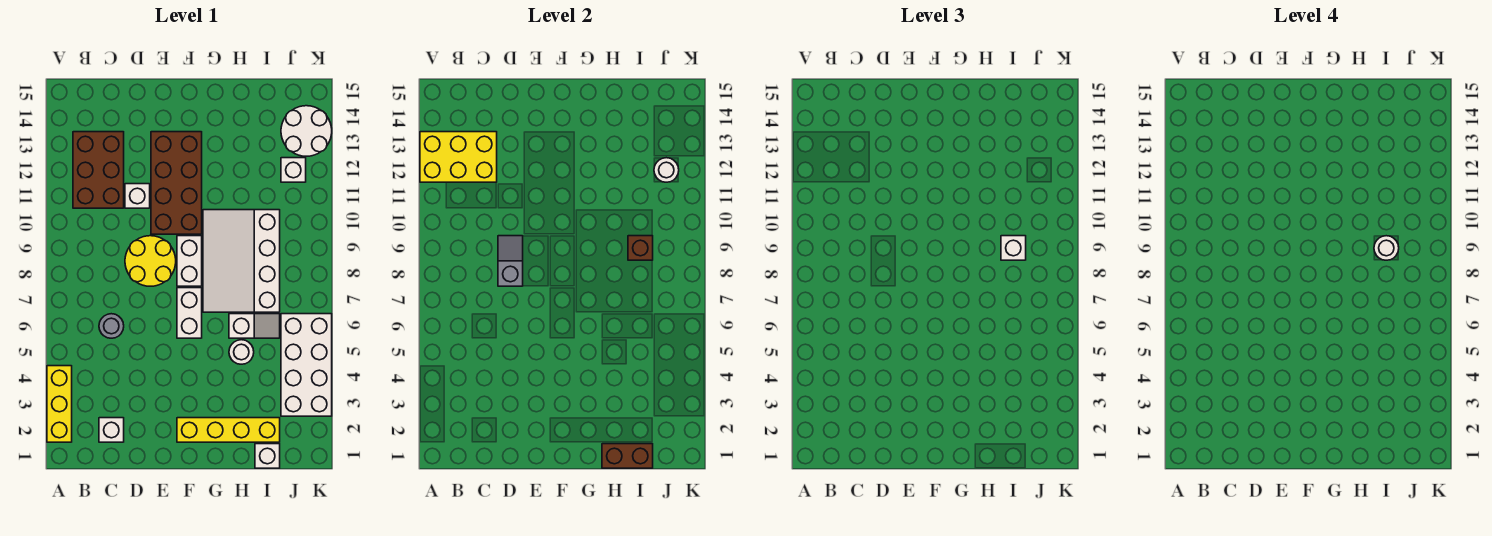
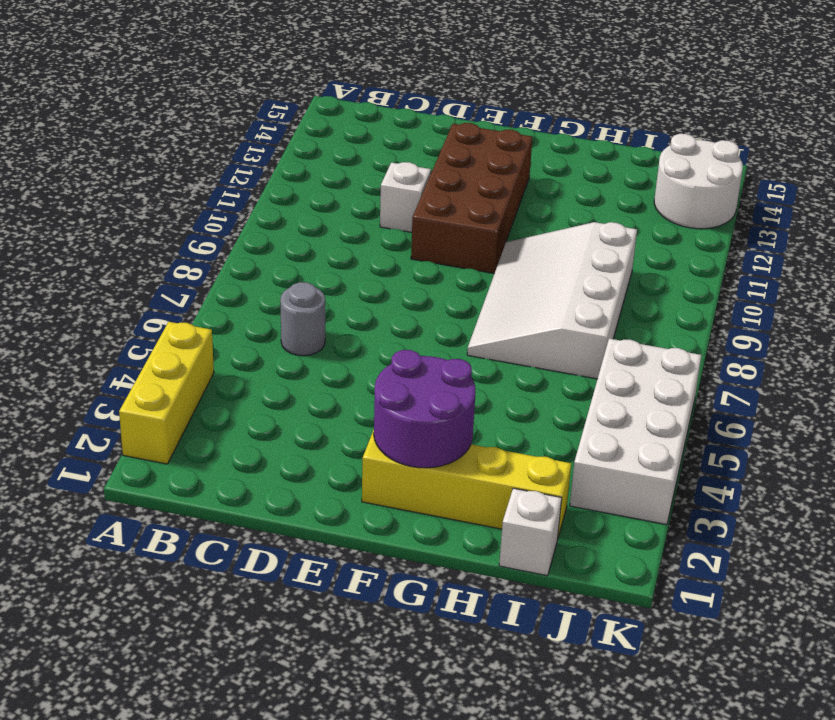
purple round brick F2:G3 level 2 -> none
none -> brown brick B11:C13 level 1
none -> white brick C2 level 1
none -> yellow round brick D8:E9 level 1

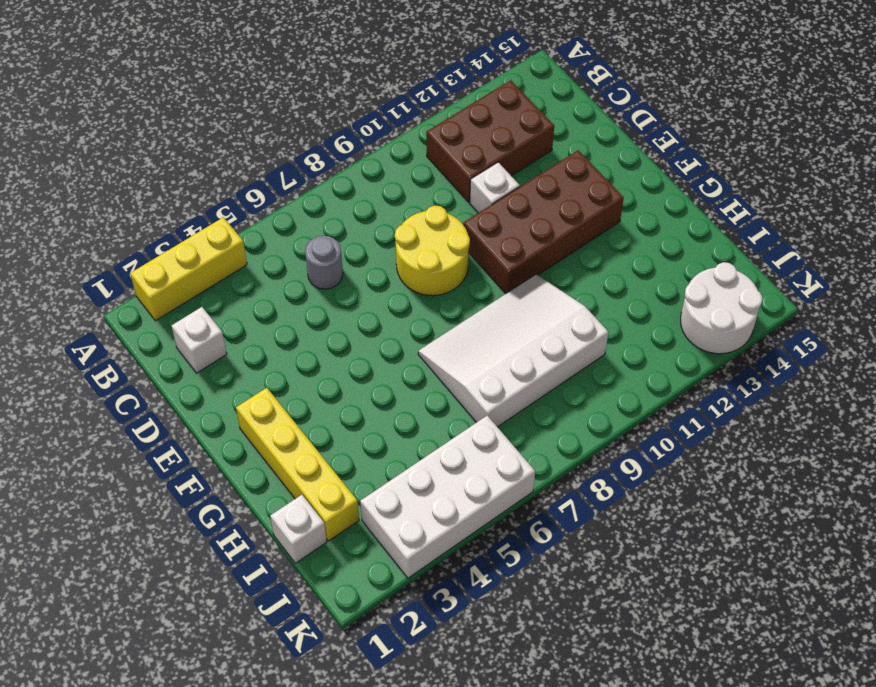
none -> white brick F6:F7 level 1
none -> white brick F8:F9 level 1
none -> white round brick H5 level 1

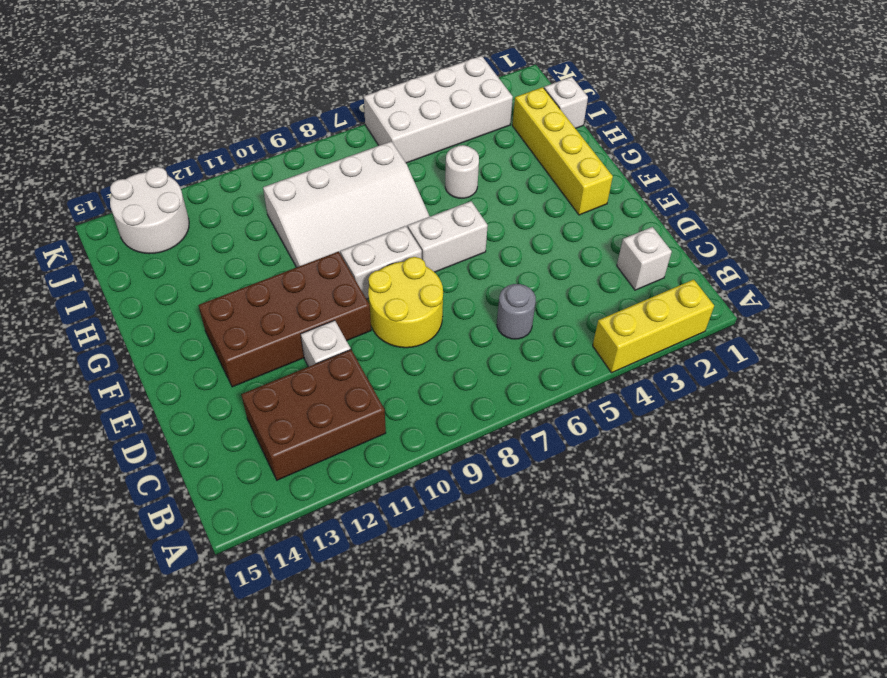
none -> white slope H6:I6 level 1 top H
none -> white brick J12 level 1
none -> yellow brick A12:C13 level 2

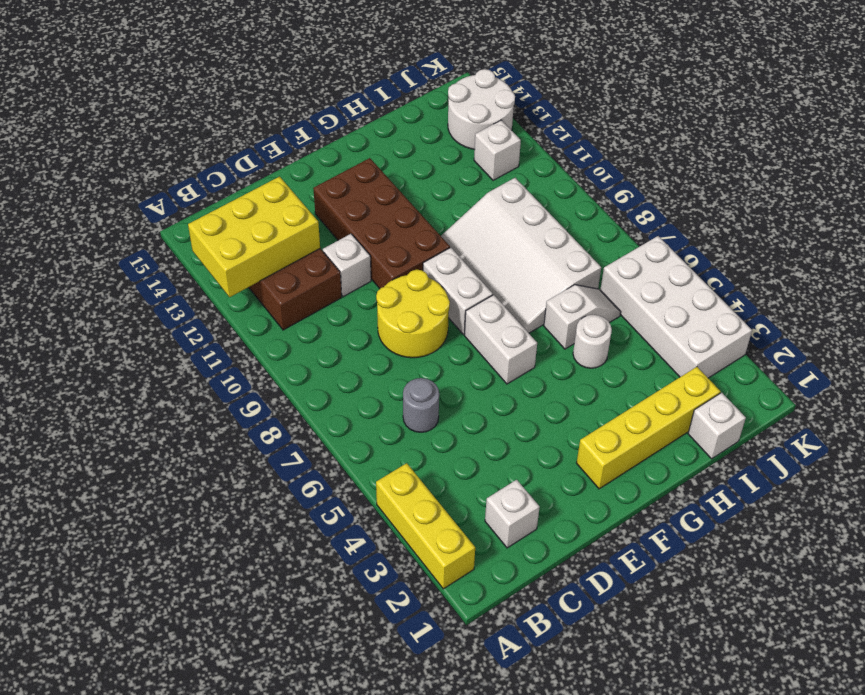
none -> grey slope D8:D9 level 2 top 8
none -> brown brick H1:I1 level 2
none -> brown brick I9 level 2

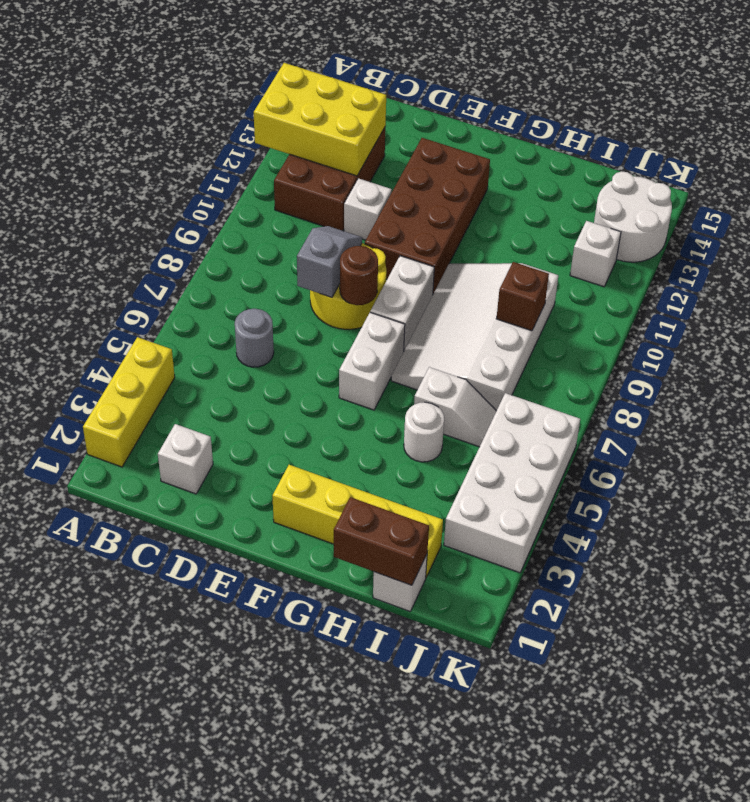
brown round brick E8 level 2 -> none
none -> white round brick J12 level 2
none -> white brick I9 level 3
none -> white round brick I9 level 4

